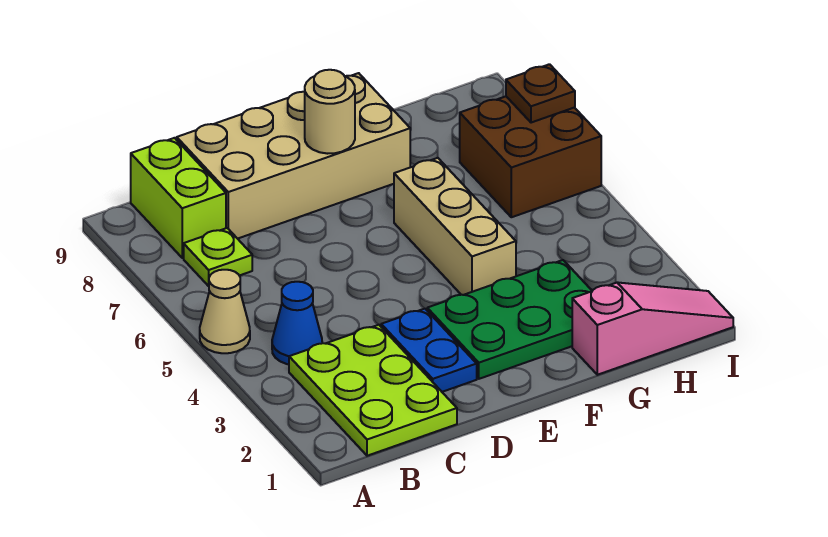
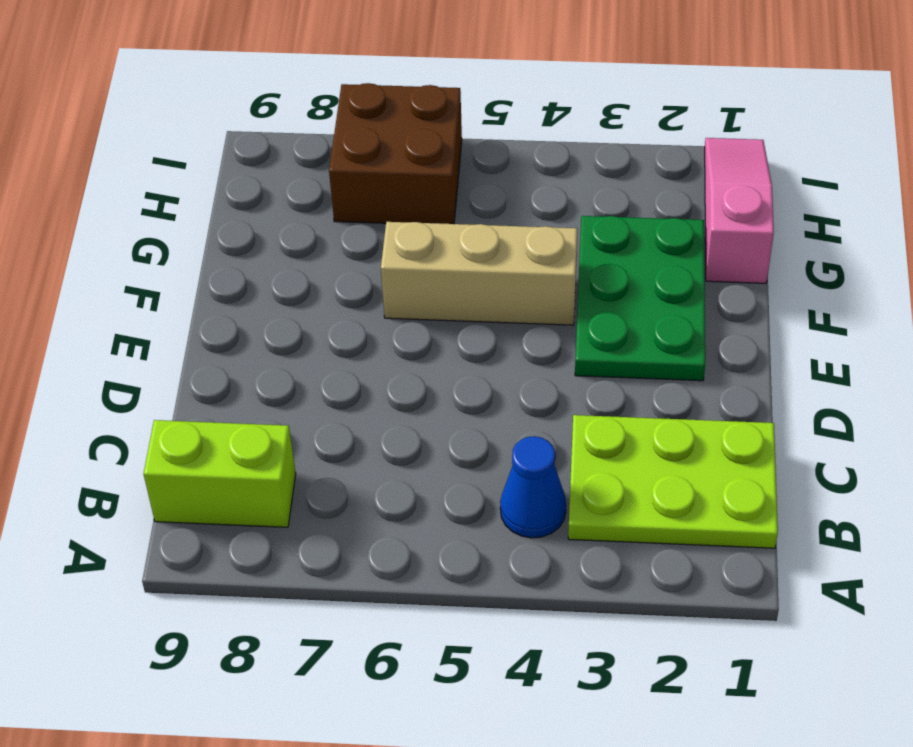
none -> tan cone A5 level 1
none -> lime plate B7 level 1
none -> tan brick C8:F9 level 1

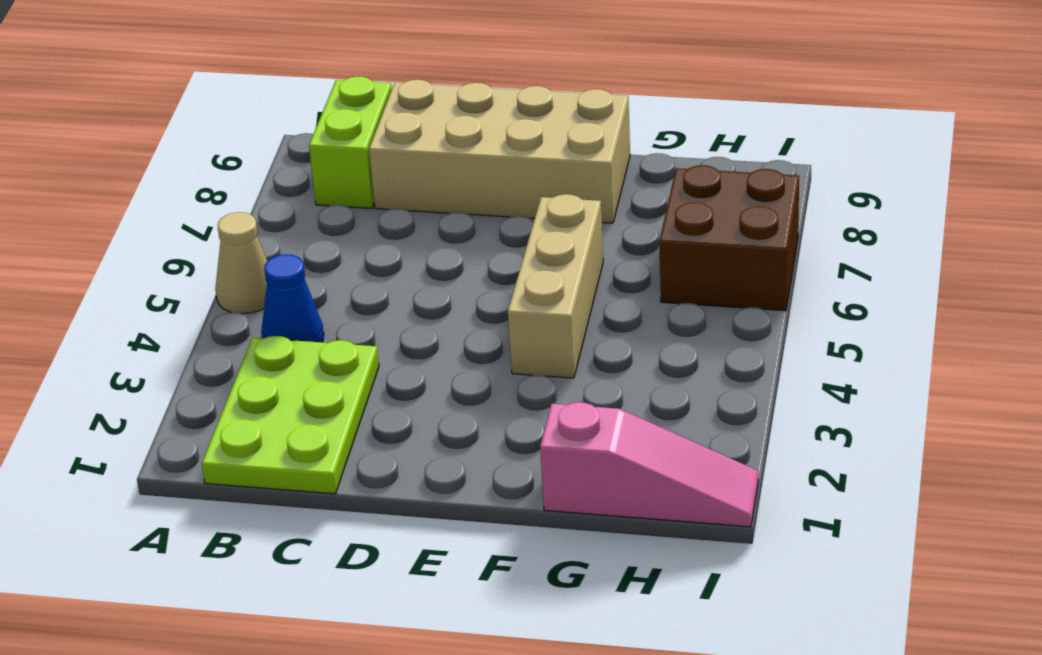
none -> lime plate B7 level 1
none -> blue plate D2:D3 level 1
none -> green plate E2:G3 level 1

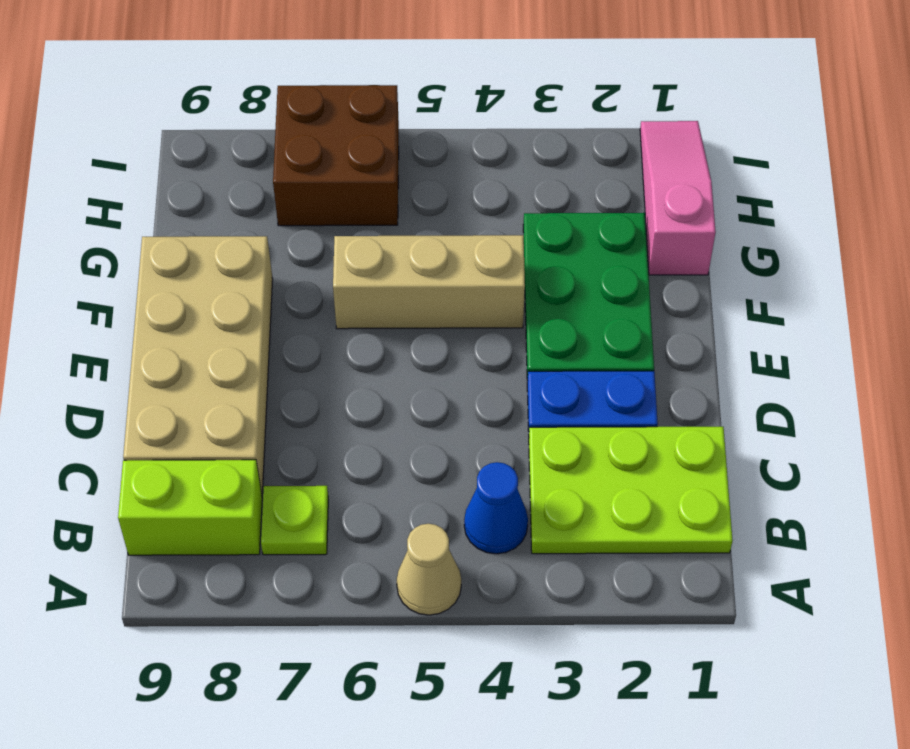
none -> tan round brick E8 level 2
none -> brown plate I7 level 2

